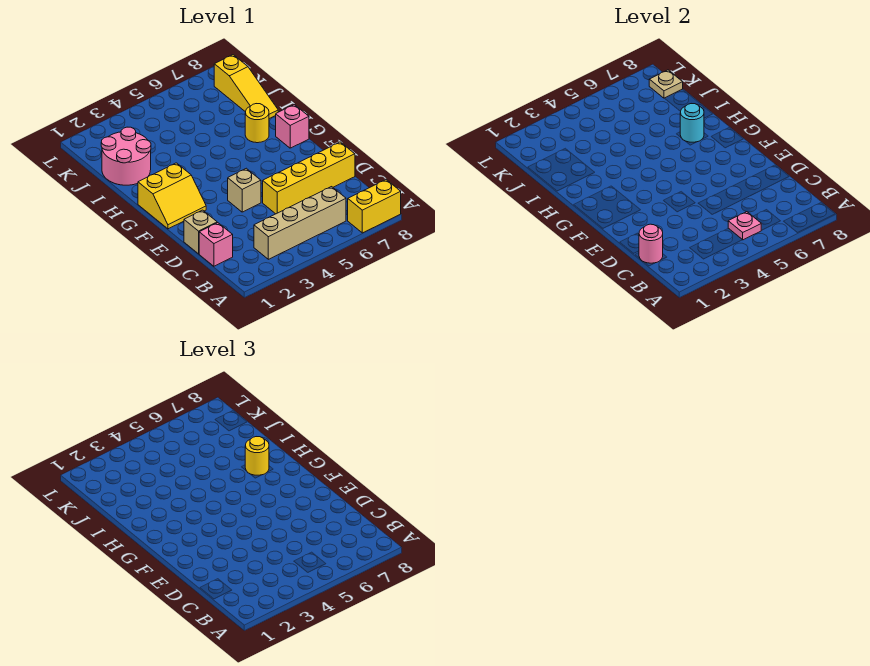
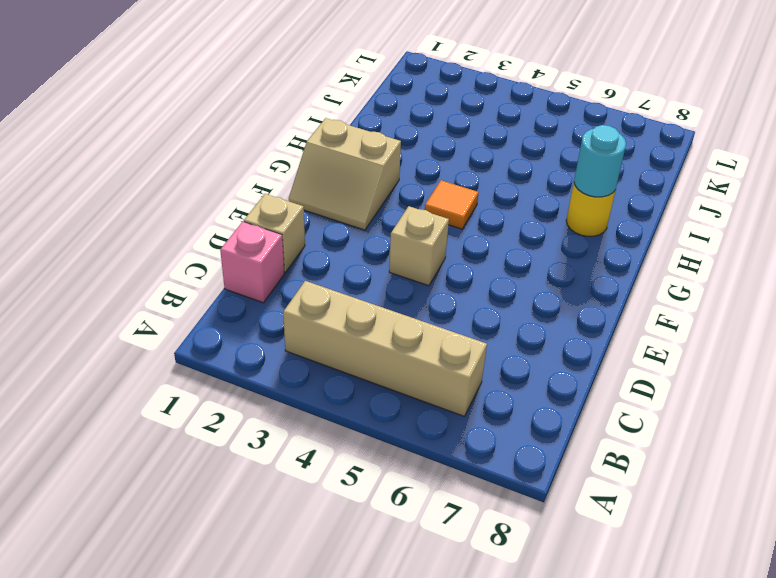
tan slope F1:G2 level 1 top G -> yellow slope F1:G2 level 1 top G
orange tile G4 level 1 -> none
none -> yellow brick A7:A8 level 1
none -> yellow brick D5:D8 level 1
none -> pink brick G8 level 1

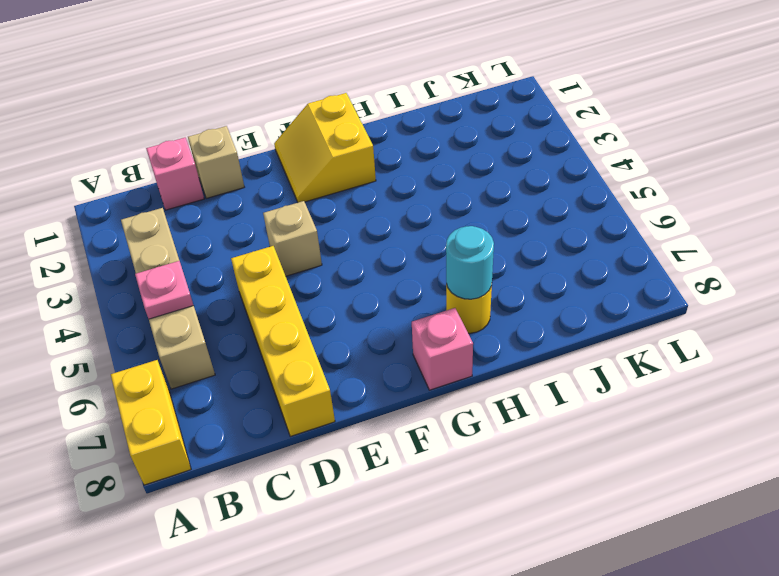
none -> pink round brick I1:J2 level 1
none -> yellow slope I8:K8 level 1 top K
none -> pink round brick C1 level 2

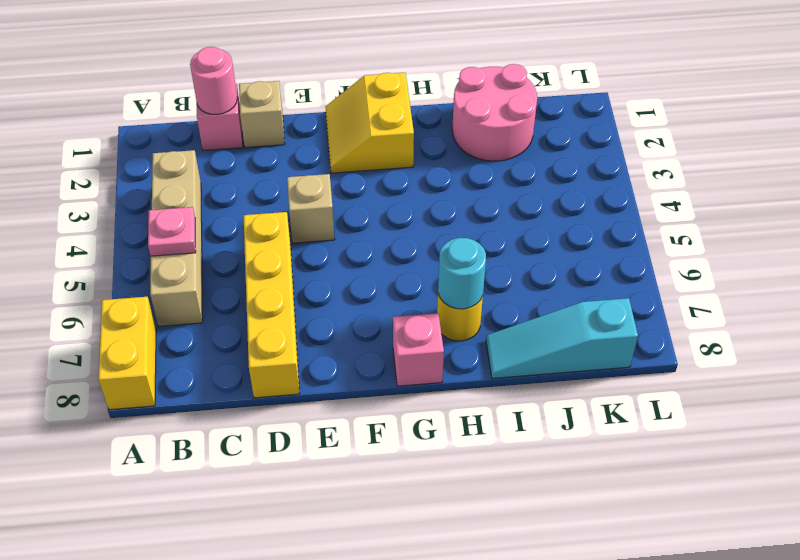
cyan slope I8:K8 level 1 top K -> yellow slope I8:K8 level 1 top K
none -> tan plate K8 level 2
none -> yellow round brick H7 level 3

